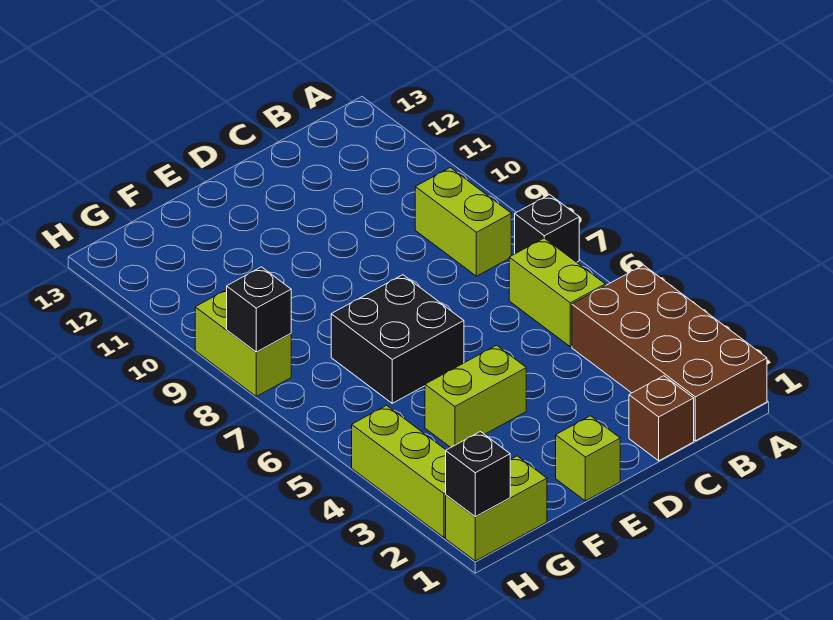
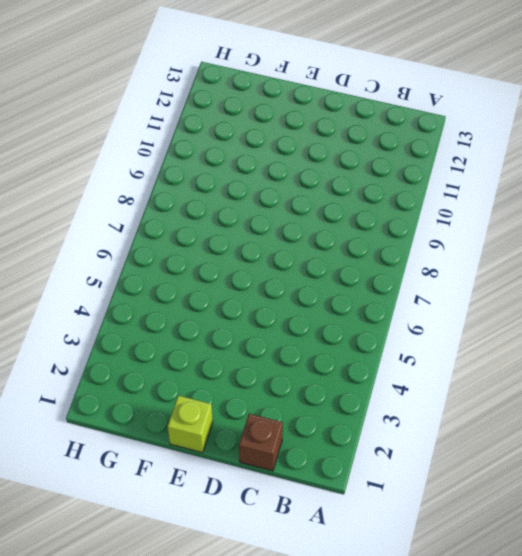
none -> brown brick A1:B4 level 1
none -> black brick A7 level 1
none -> lime brick B5:B6 level 1

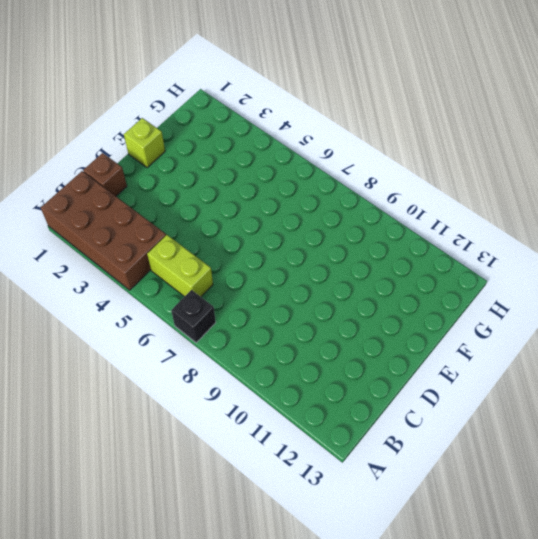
none -> lime brick B8:B9 level 1
none -> lime brick E4:F4 level 1
none -> black brick E6:F7 level 1

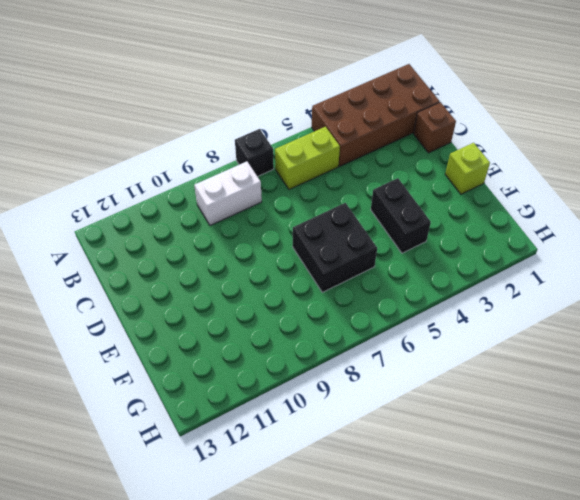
white brick B8:B9 level 1 -> lime brick B8:B9 level 1
black brick E4:F4 level 1 -> lime brick E4:F4 level 1
none -> lime brick G1:H1 level 1
none -> lime brick H2:H4 level 1
none -> lime brick H8:H9 level 1

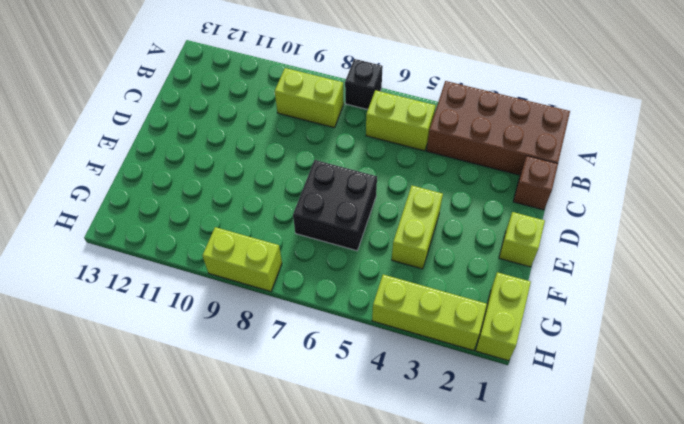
none -> black brick H1 level 2
none -> black brick H8 level 2

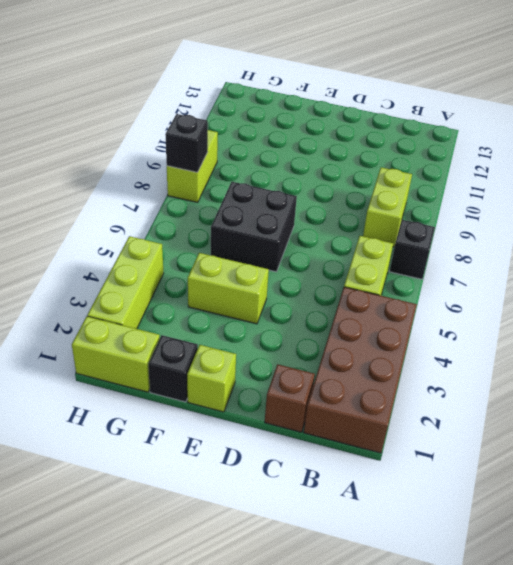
black brick F1 level 1 -> black brick H1 level 2

